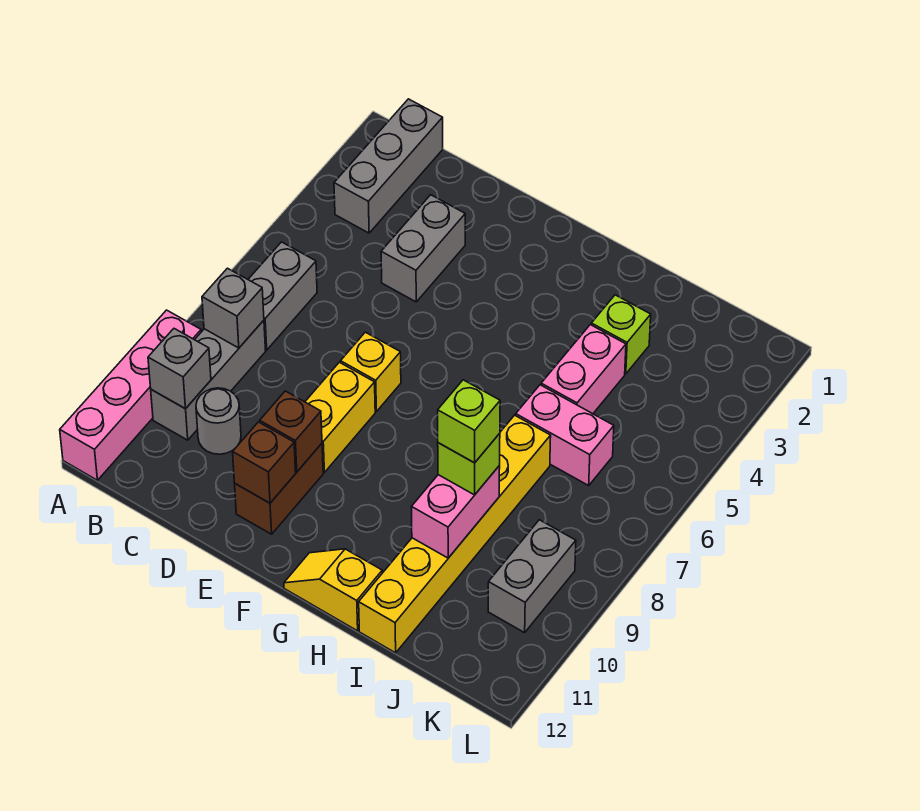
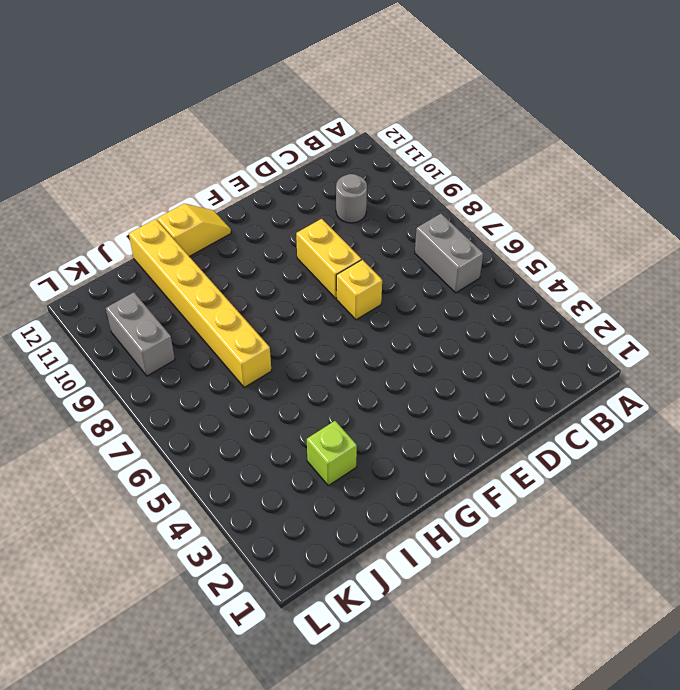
none -> pink brick A9:A12 level 1
none -> grey brick B1:B3 level 1
none -> grey brick B8:B10 level 1

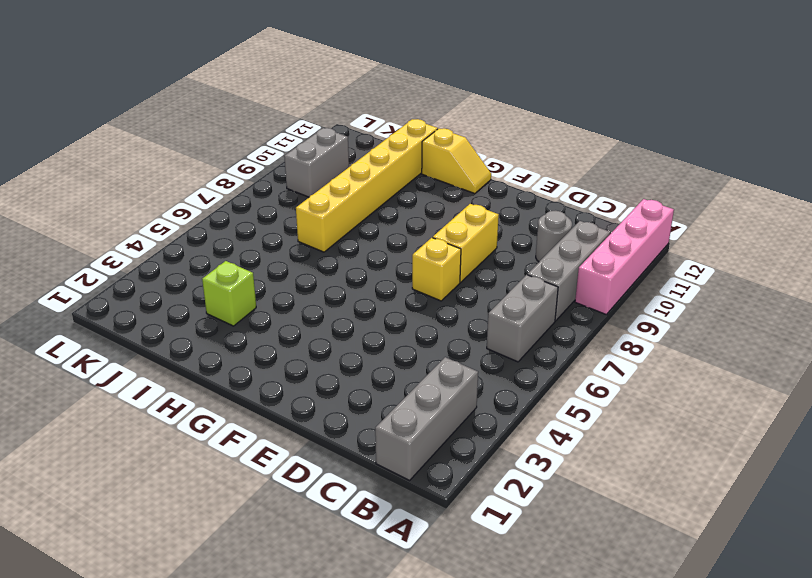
none -> grey brick D3:D4 level 1
none -> brown brick E10:E11 level 1
none -> pink brick I4:I5 level 1

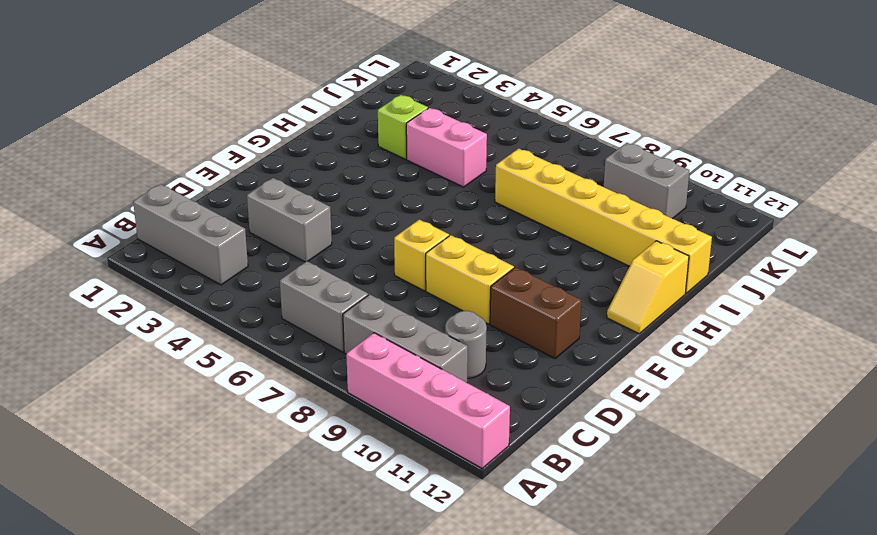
none -> pink brick I6:J6 level 1
none -> grey brick B8 level 2
none -> grey brick B10 level 2

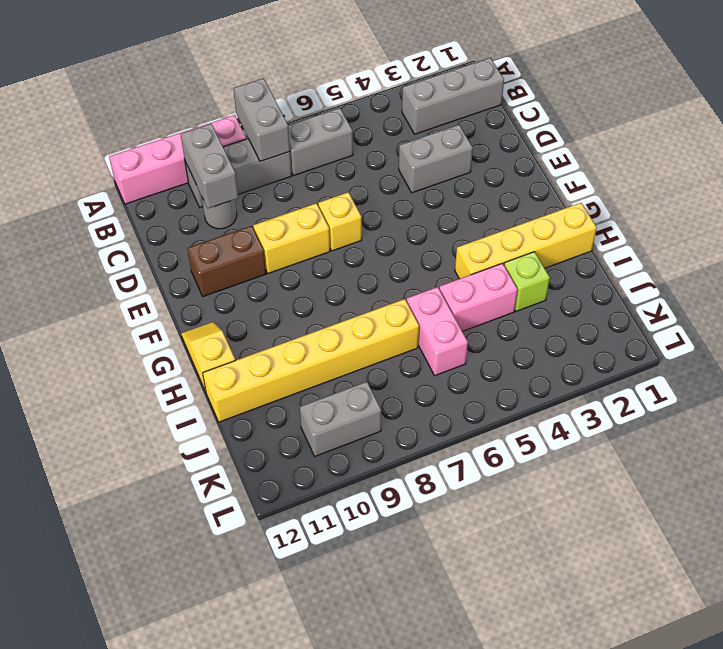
grey brick A8:B8 level 2 -> grey brick B8 level 2
grey brick B10:C10 level 2 -> grey brick B10 level 2
yellow brick H1:H4 level 1 -> none
none -> brown brick E10 level 2
none -> brown brick E11 level 2
none -> pink brick I9:I10 level 2

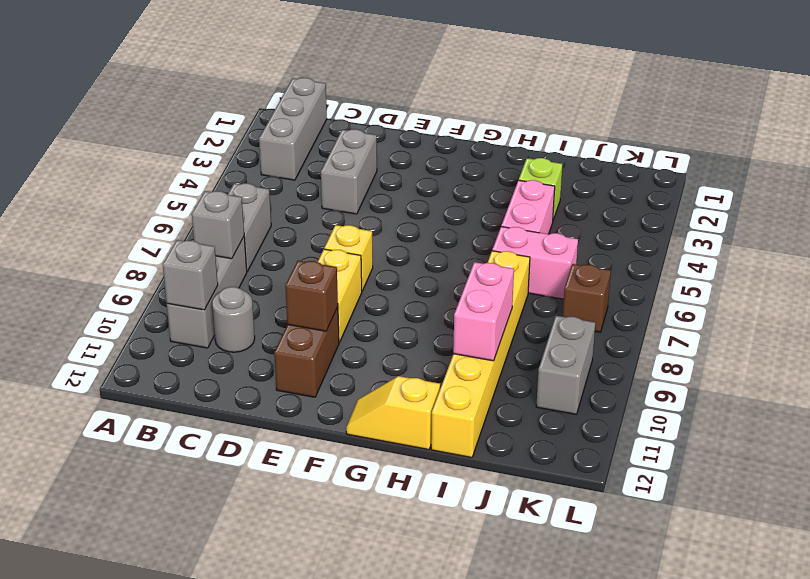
brown brick K7 level 1 -> brown brick E11 level 2
none -> pink brick A9:A12 level 1
none -> lime brick I9 level 3
none -> lime brick I9 level 4

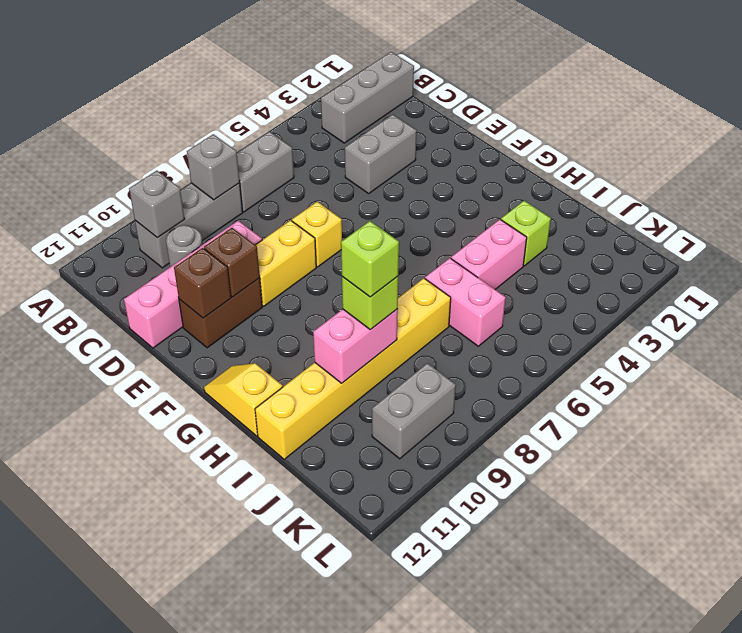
pink brick D9:D12 level 1 -> pink brick A9:A12 level 1

